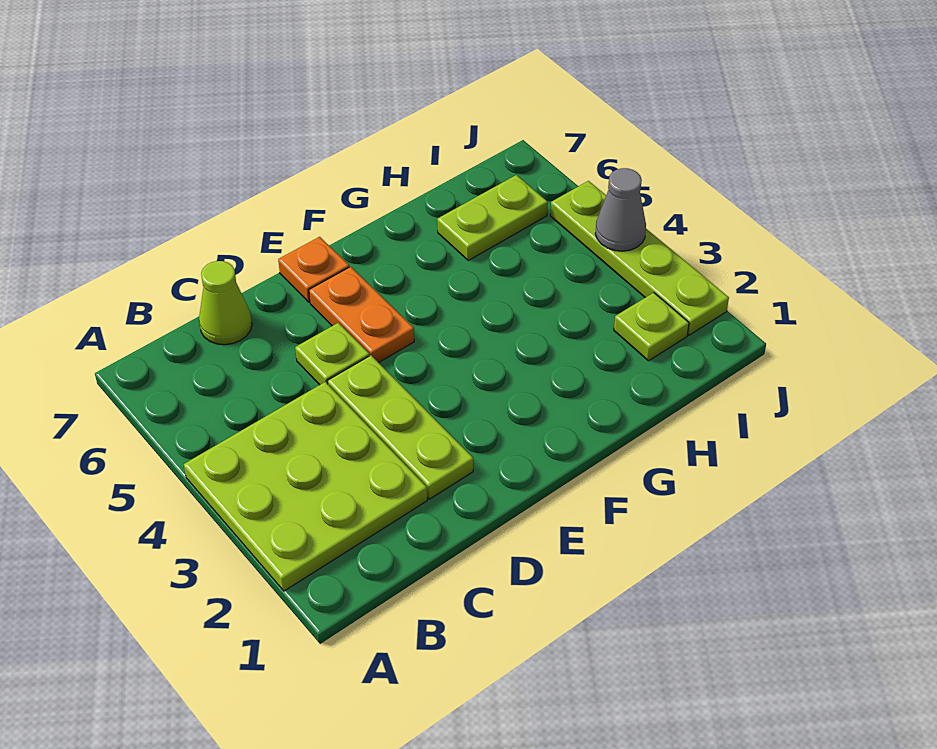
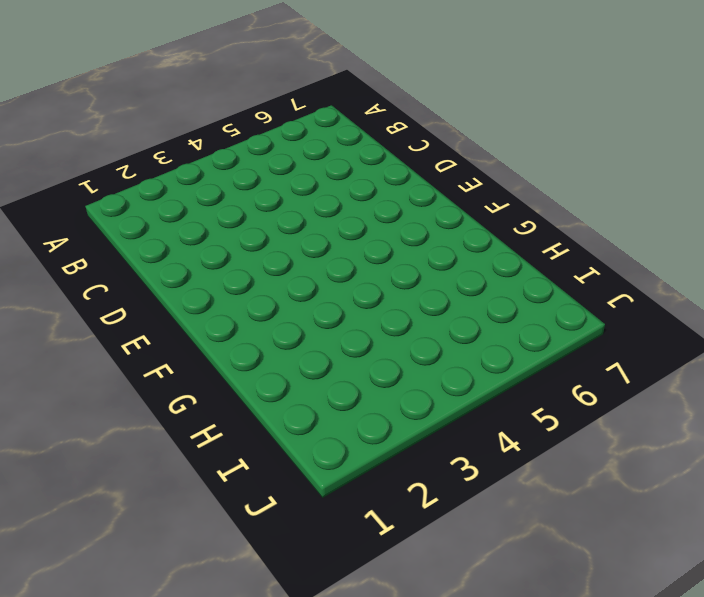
none -> lime plate A2:C4 level 1
none -> lime cone C7 level 1

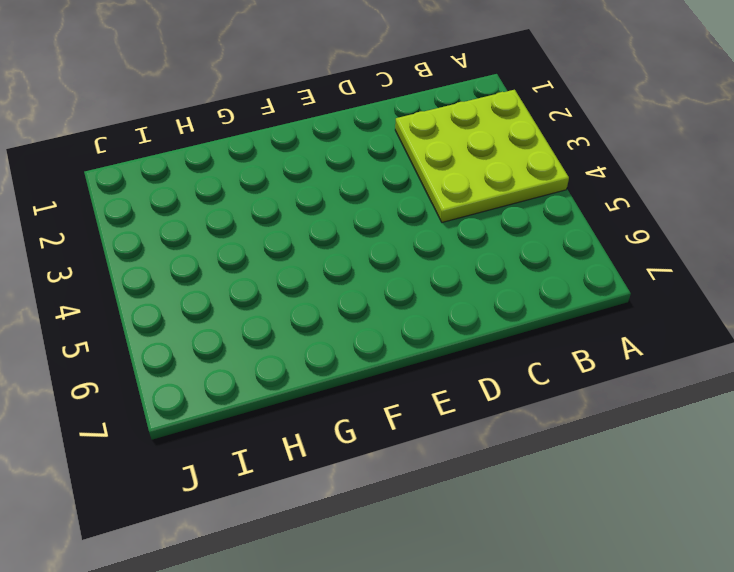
none -> lime cone C7 level 1
none -> lime plate D2:D4 level 1

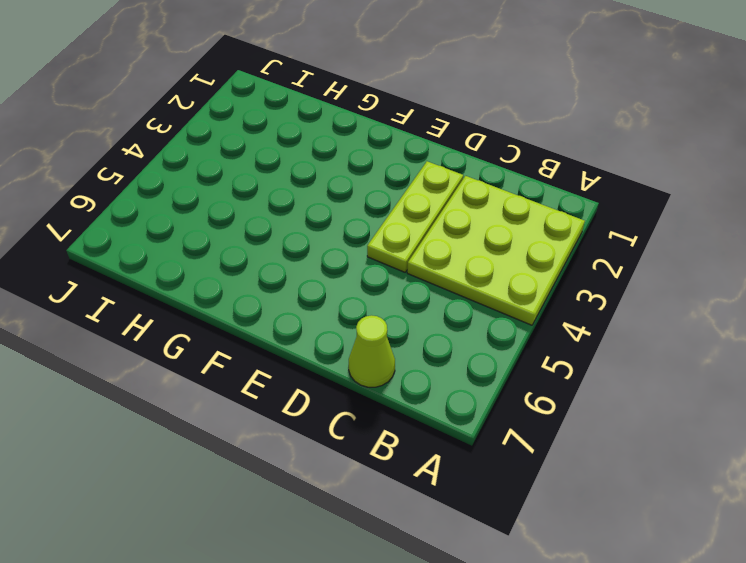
none -> lime plate D5 level 1
none -> orange plate E5:E6 level 1

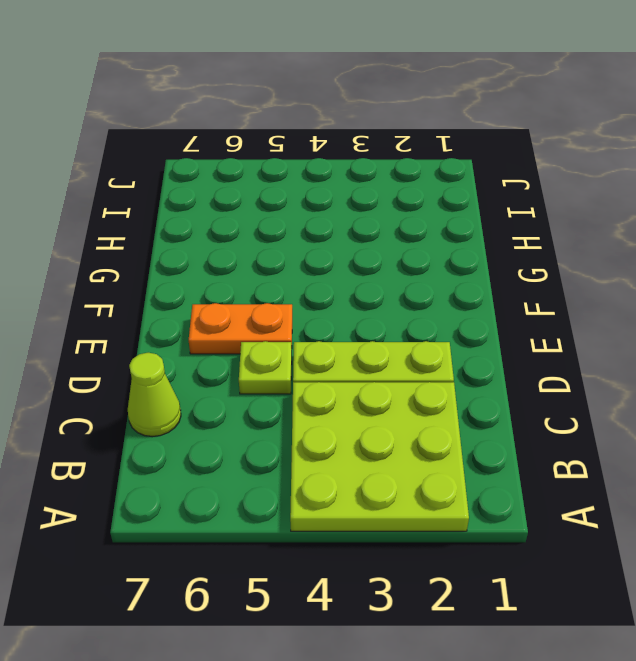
none -> orange plate E7 level 1
none -> lime plate H6:I6 level 1

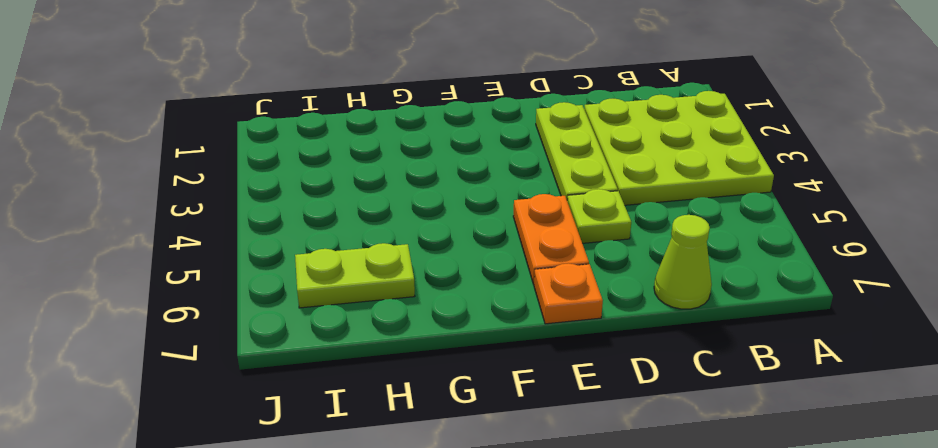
none -> lime plate I2 level 1
none -> lime plate J2:J5 level 1

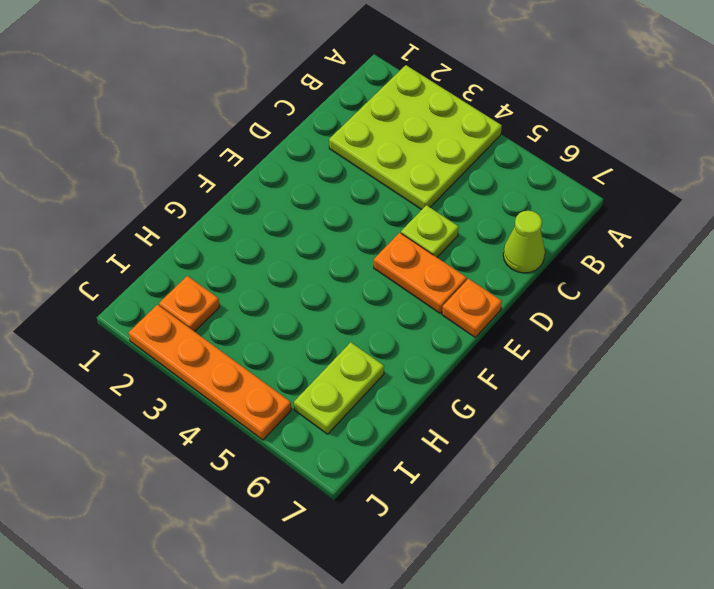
orange plate I2 level 1 -> lime plate I2 level 1
orange plate J2:J5 level 1 -> lime plate J2:J5 level 1
none -> lime plate D2:D4 level 1
none -> grey cone J4 level 2

